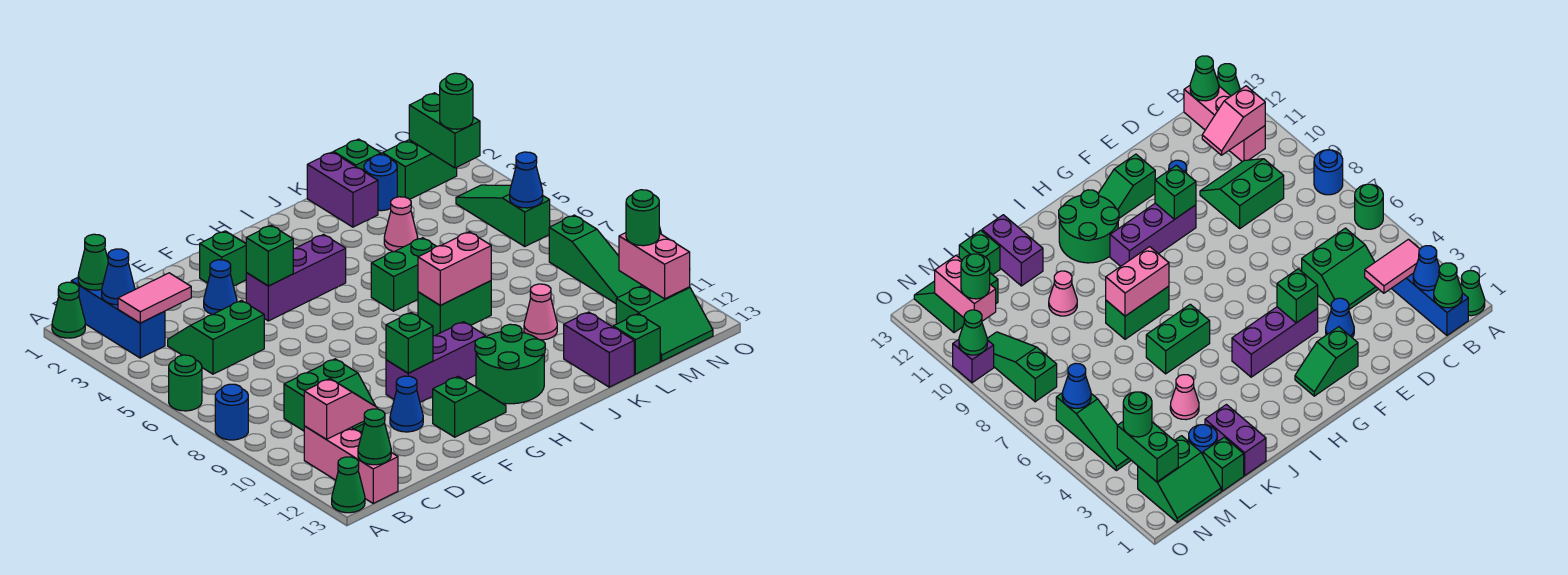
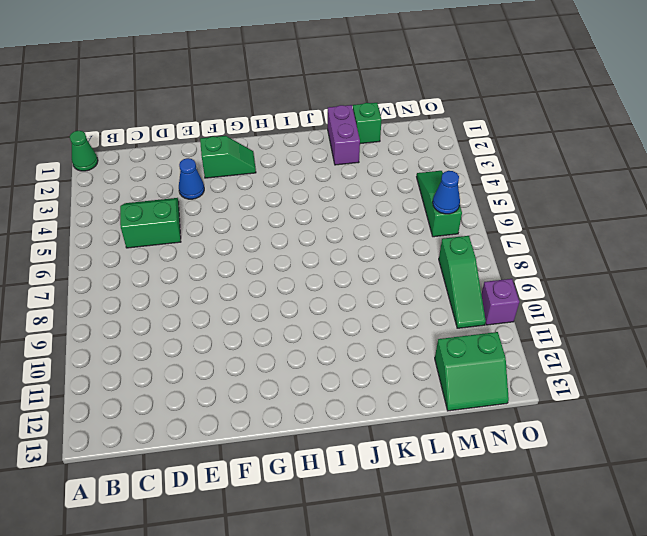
none -> green round brick A6 level 1
none -> blue round brick A8 level 1
none -> green cone A13 level 1
none -> blue brick B1:B3 level 1

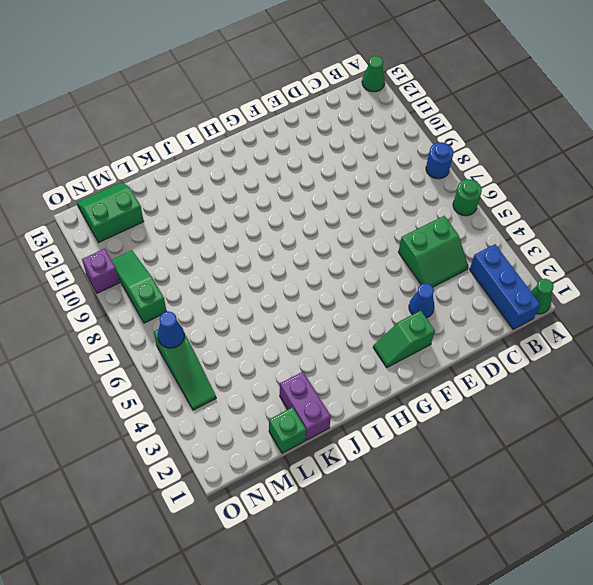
none -> pink brick B11:B13 level 1
none -> green slope C9:D10 level 1 top 9
none -> blue cone E11 level 1
none -> purple brick F4:H4 level 1

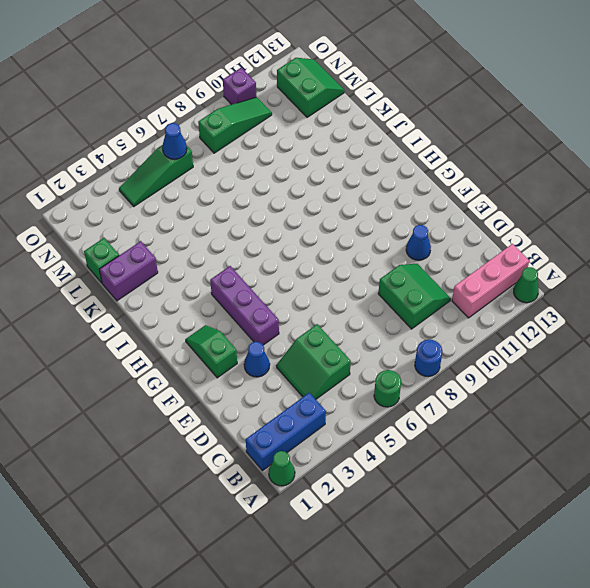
none -> purple brick F10:H10 level 1
none -> green slope F12:G12 level 1 top F
none -> green round brick H11:I12 level 1
none -> green brick I6:J6 level 1

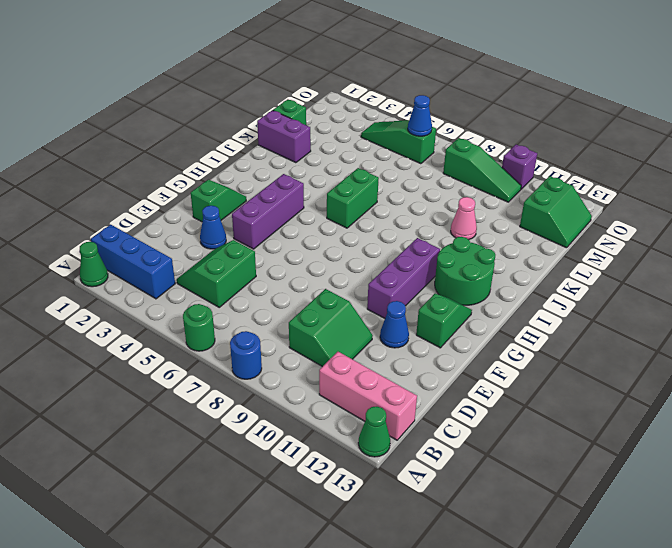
none -> green brick I8:J8 level 1
none -> pink cone K4 level 1
none -> purple brick K12:K13 level 1
none -> blue round brick L2 level 1

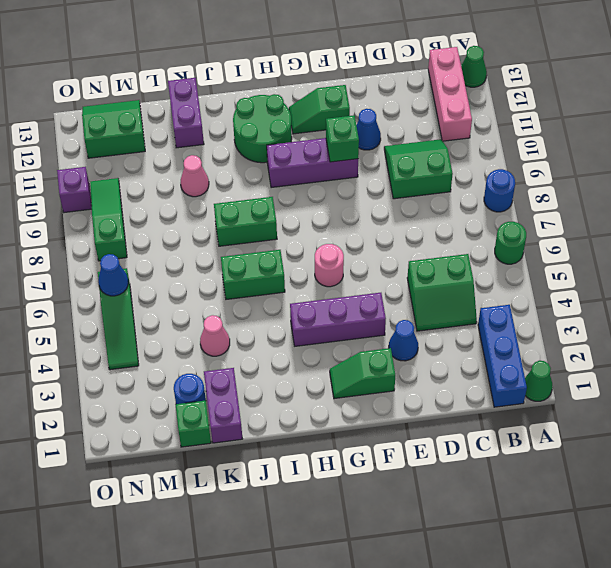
pink round brick G6 level 1 -> none
none -> green brick L13 level 1
none -> green slope M1:N2 level 1 top 2
none -> green cone B1 level 2
none -> blue cone B2 level 2

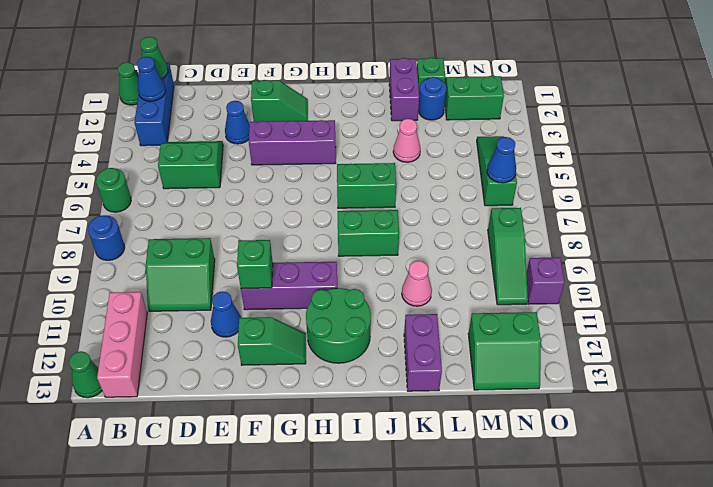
none -> green brick L13 level 1
none -> pink tile B3:C3 level 2
none -> pink slope B11:C11 level 2 top B
none -> green cone B13 level 2

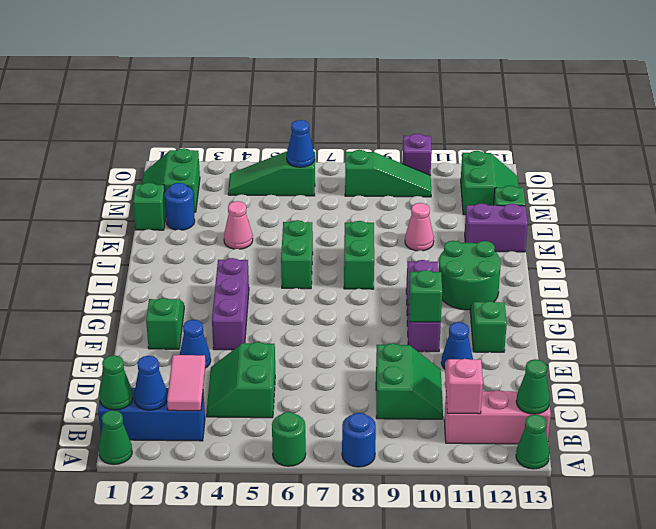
none -> purple brick K1:K2 level 1
none -> green brick F4 level 2
none -> pink brick I8:J8 level 2
none -> green brick N2:N3 level 2

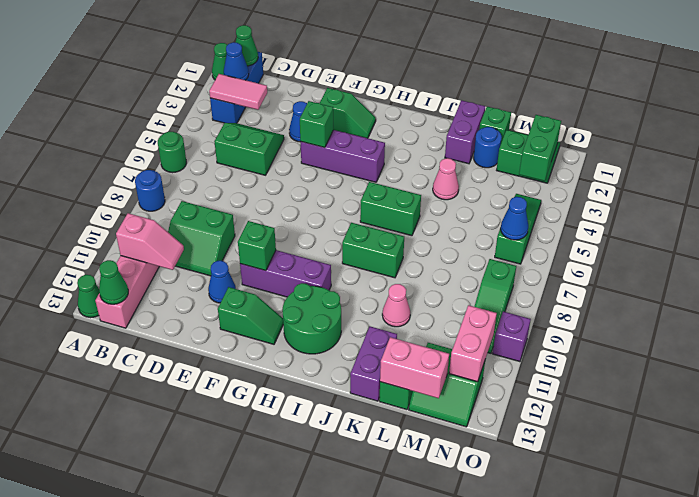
pink brick L13:M13 level 2 -> pink brick I8:J8 level 2
none -> green cone O10 level 2
none -> green round brick N3 level 3
none -> green round brick N11 level 3

